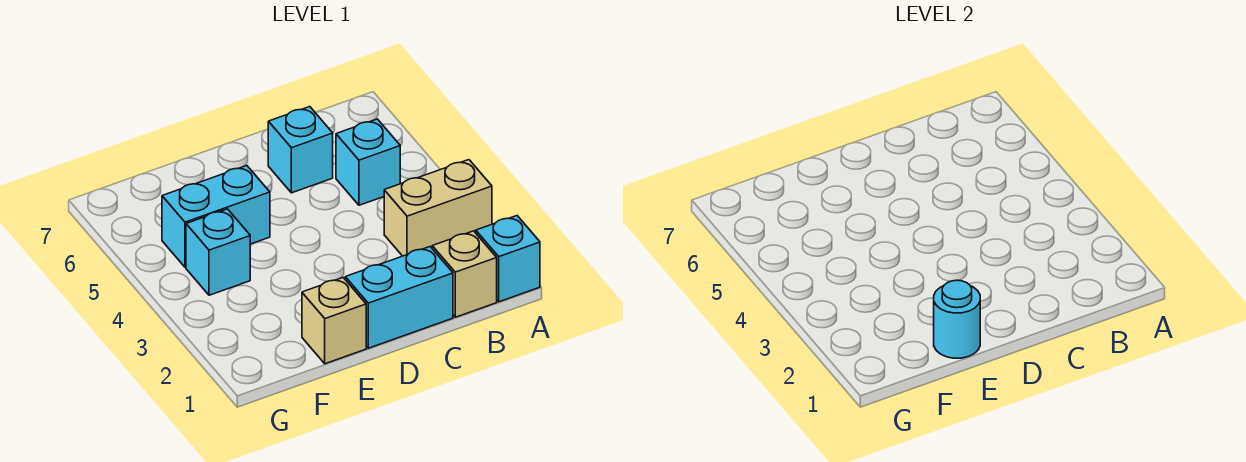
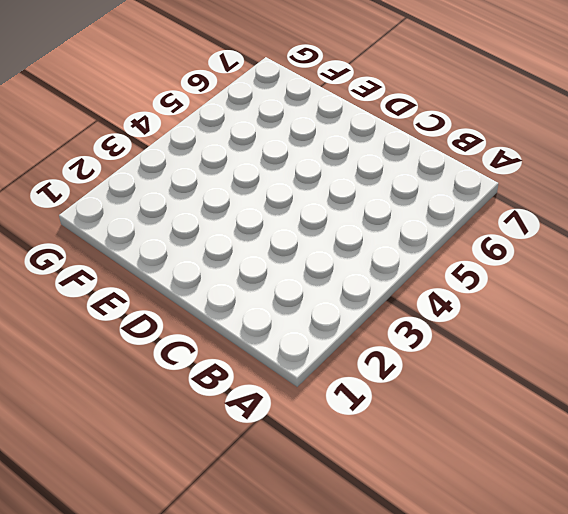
none -> cyan brick A1 level 1
none -> tan brick A3:B3 level 1

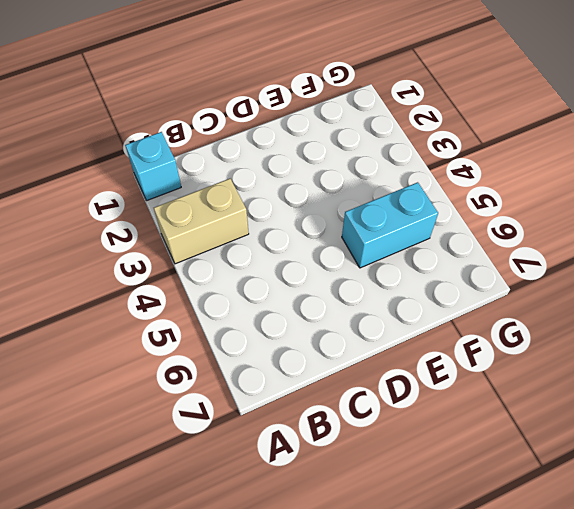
none -> tan brick B1 level 1
none -> cyan brick B5 level 1

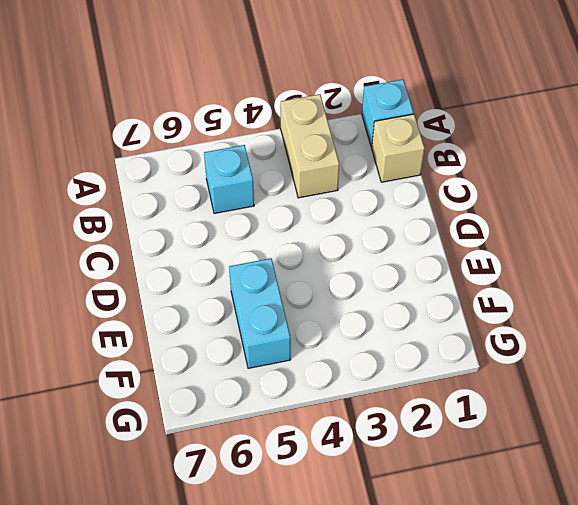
none -> cyan brick C1:D1 level 1
none -> cyan brick C6 level 1

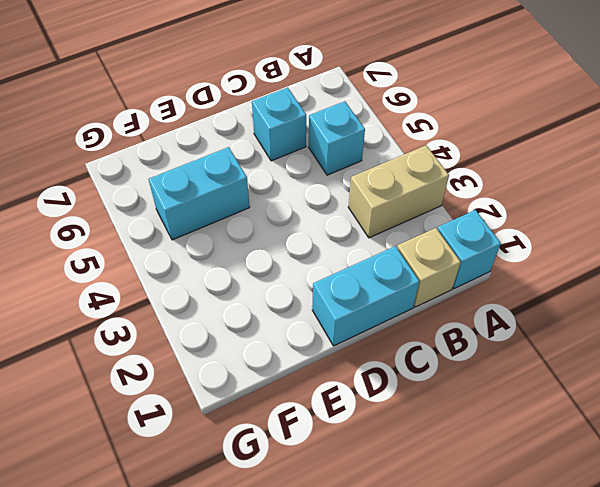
none -> tan brick E1 level 1
none -> cyan brick F4 level 1

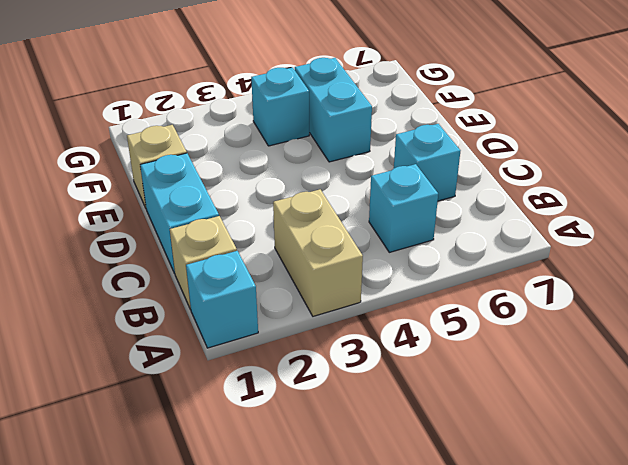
none -> cyan round brick E1 level 2

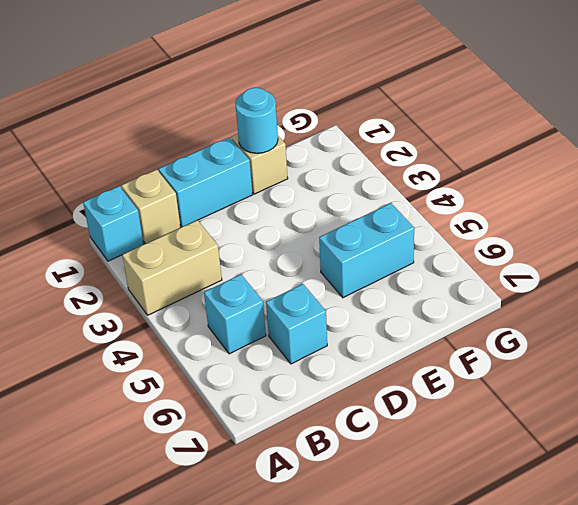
none -> cyan brick F4 level 1

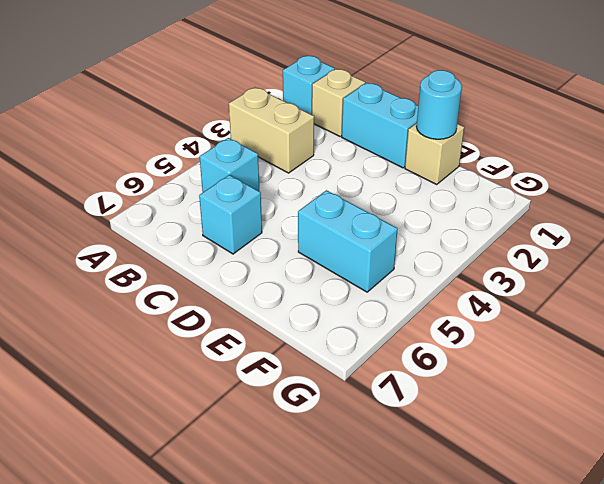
none -> cyan brick F4 level 1

